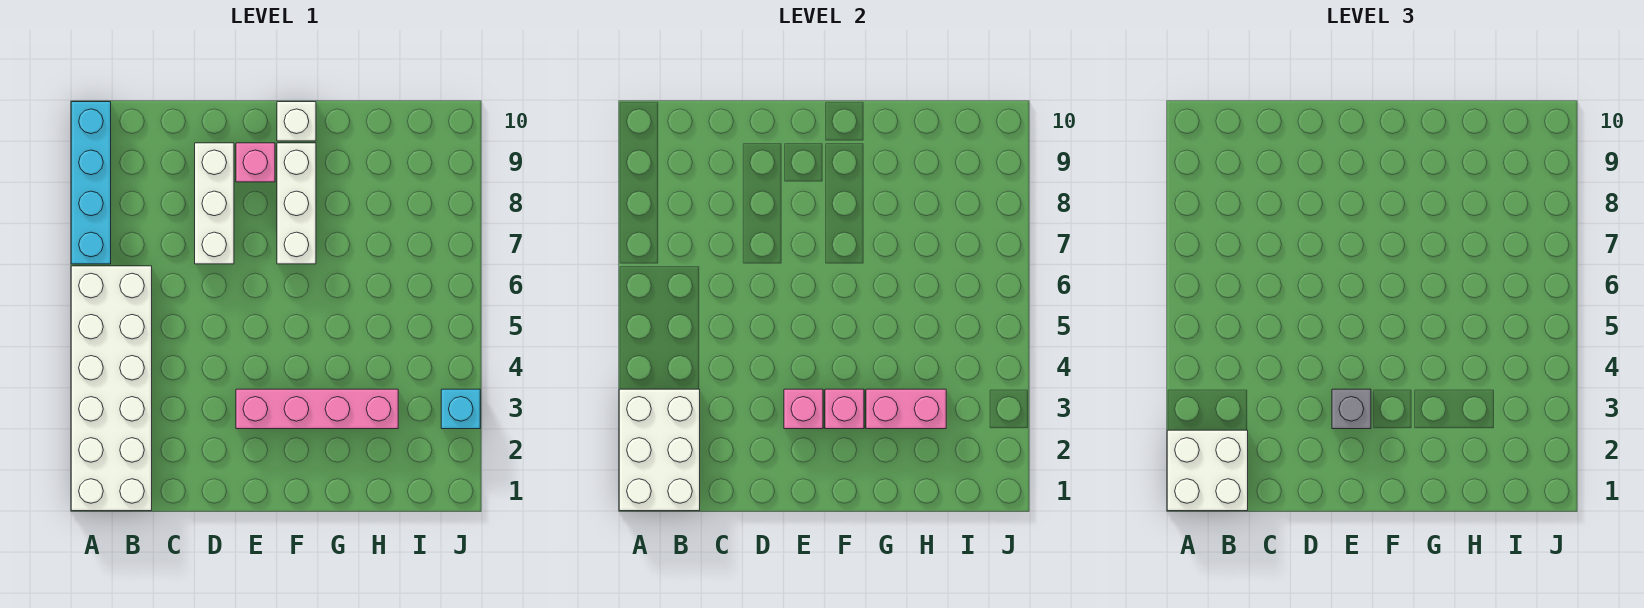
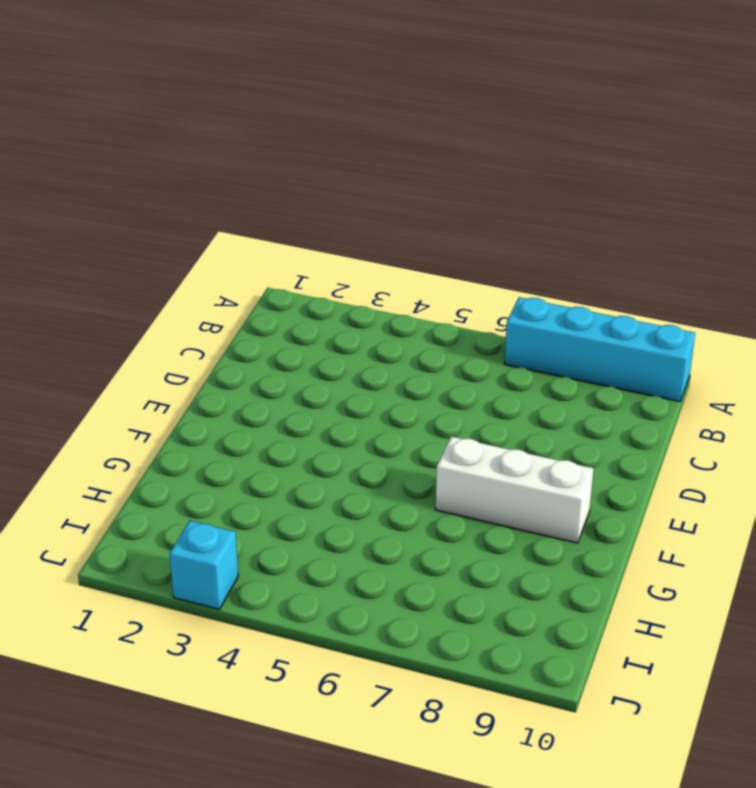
none -> white brick A1:B6 level 1
none -> white brick D7:D9 level 1
none -> pink brick E3:H3 level 1

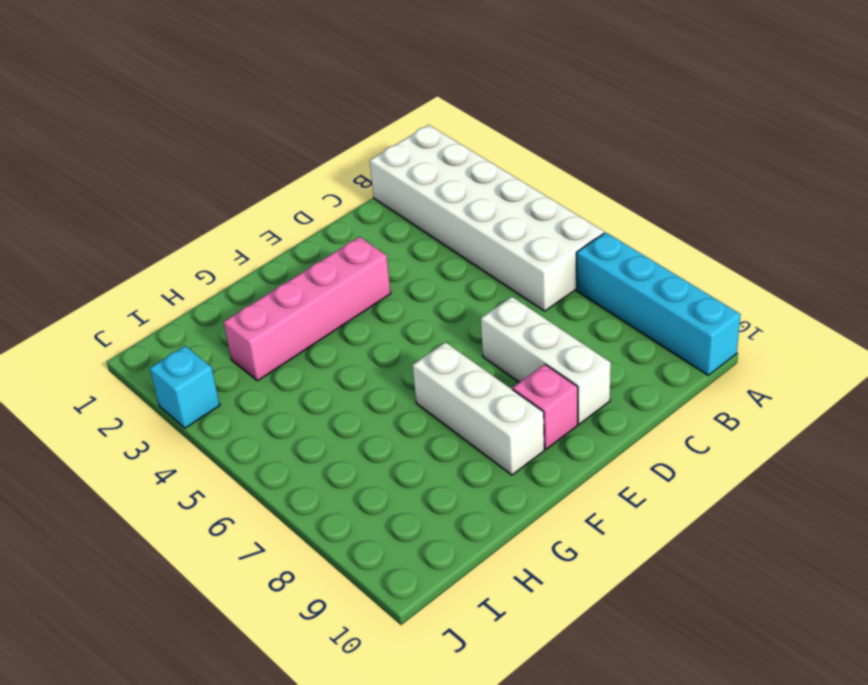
none -> white brick F10 level 1
none -> white brick A1:B3 level 2
none -> pink brick E3 level 2

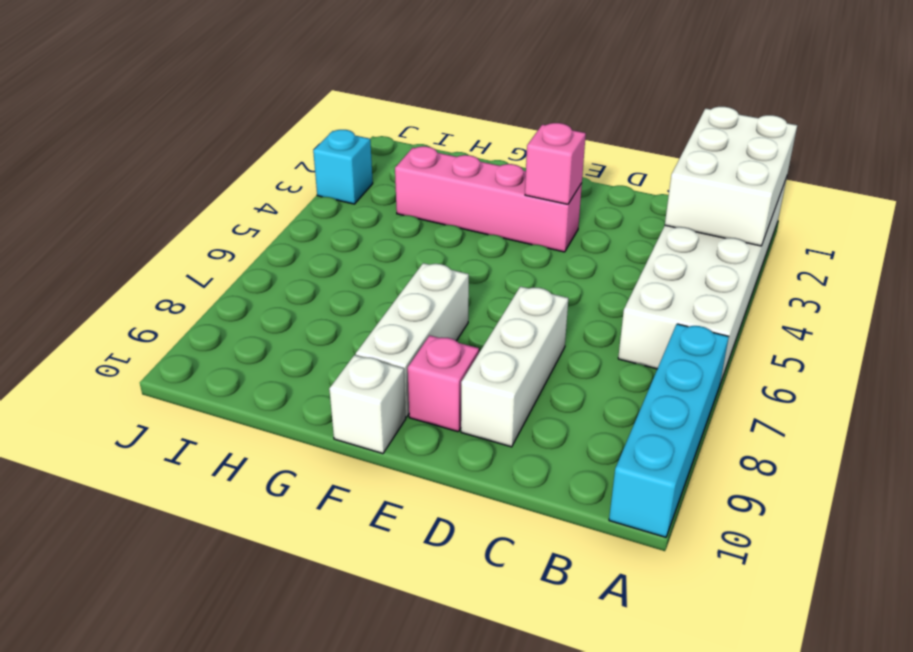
none -> pink brick F3 level 2
none -> pink brick G3:H3 level 2
none -> white brick A1:B2 level 3

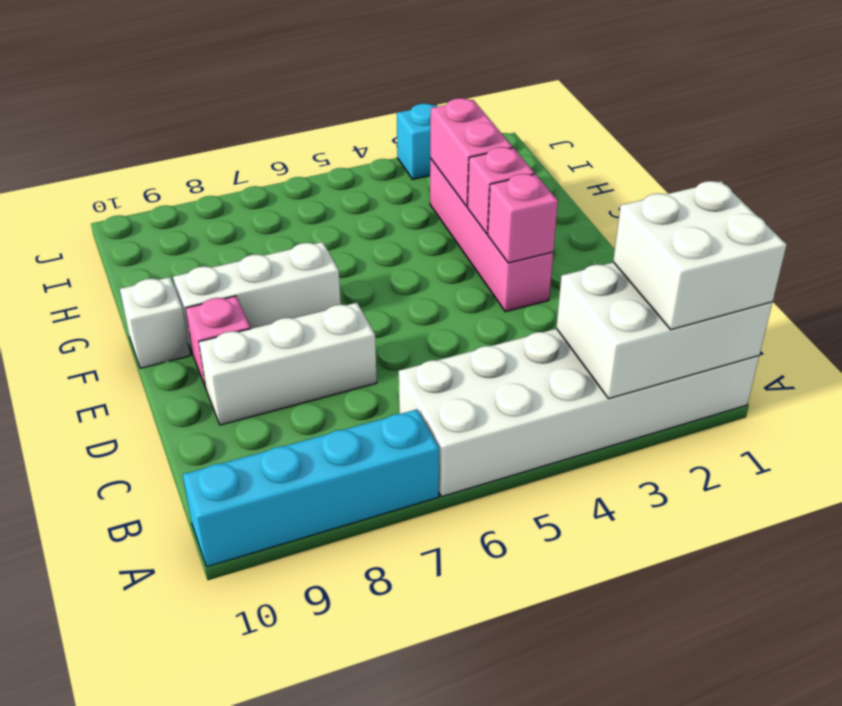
none -> grey brick E3 level 3

